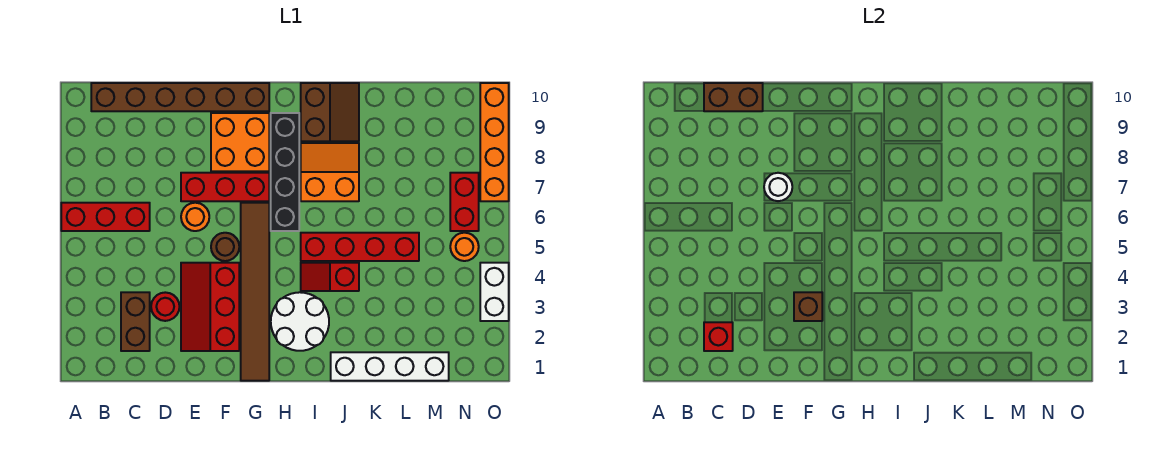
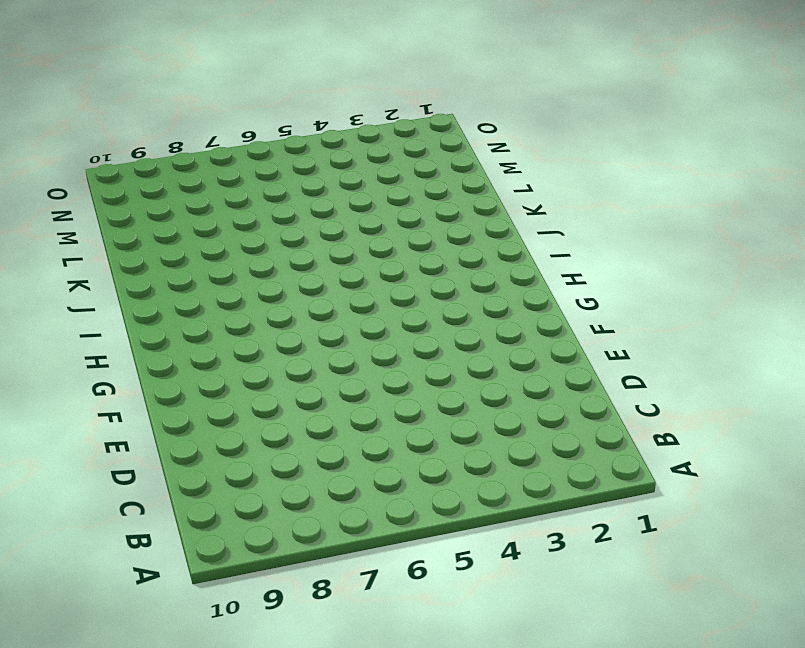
none -> red brick A6:C6 level 1
none -> brown brick B10:G10 level 1
none -> brown brick C2:C3 level 1

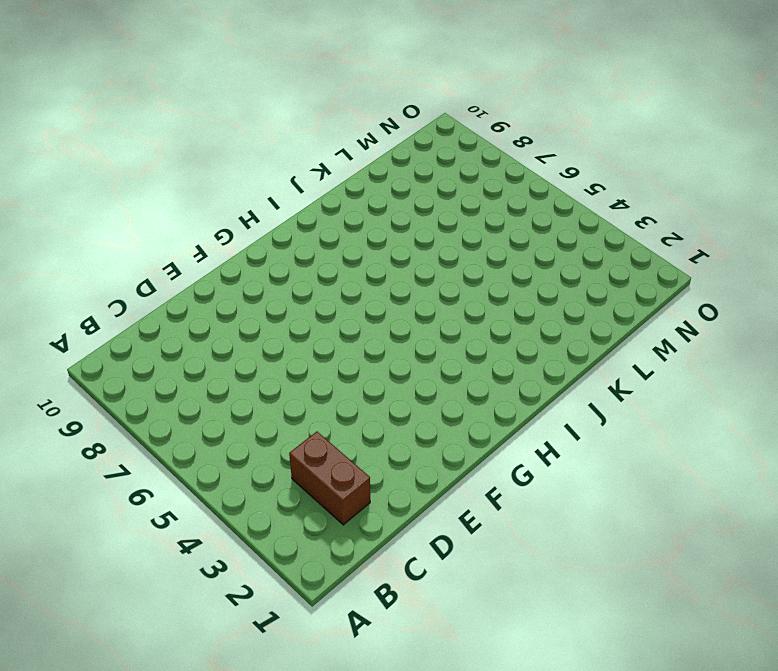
none -> red brick A6:C6 level 1
none -> brown brick B10:G10 level 1
none -> red round brick D3 level 1

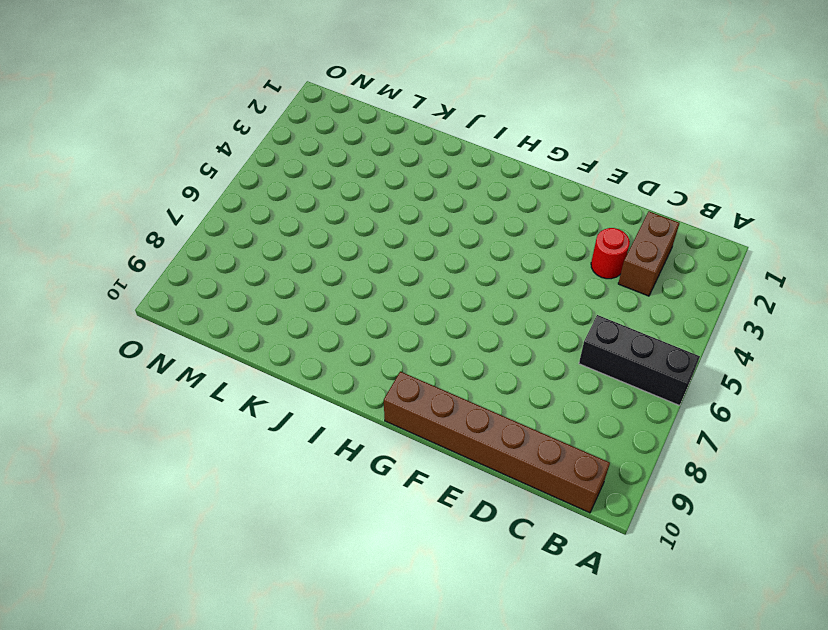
black brick A6:C6 level 1 -> red brick A6:C6 level 1
none -> red slope E2:F4 level 1 top F
none -> orange round brick E6 level 1
none -> red brick E7:G7 level 1

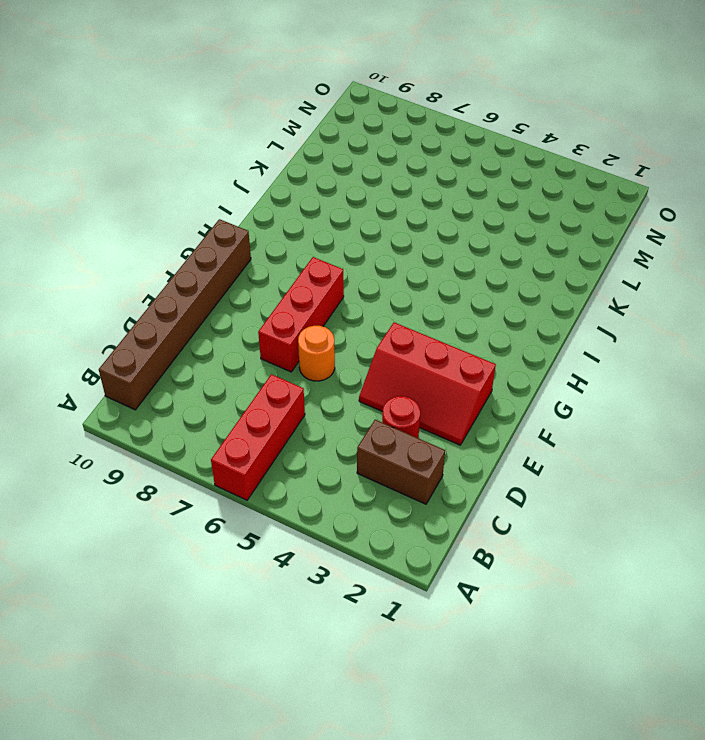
none -> brown round brick F5 level 1
none -> orange brick F8:G9 level 1
none -> brown tile G1:G6 level 1

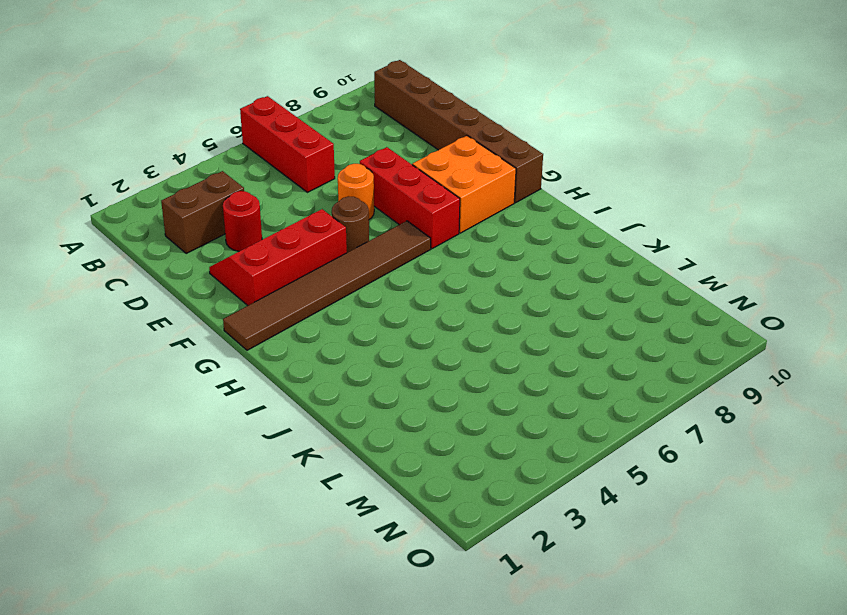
none -> white round brick H2:I3 level 1
none -> black brick H6:H9 level 1
none -> red slope I4:J4 level 1 top J

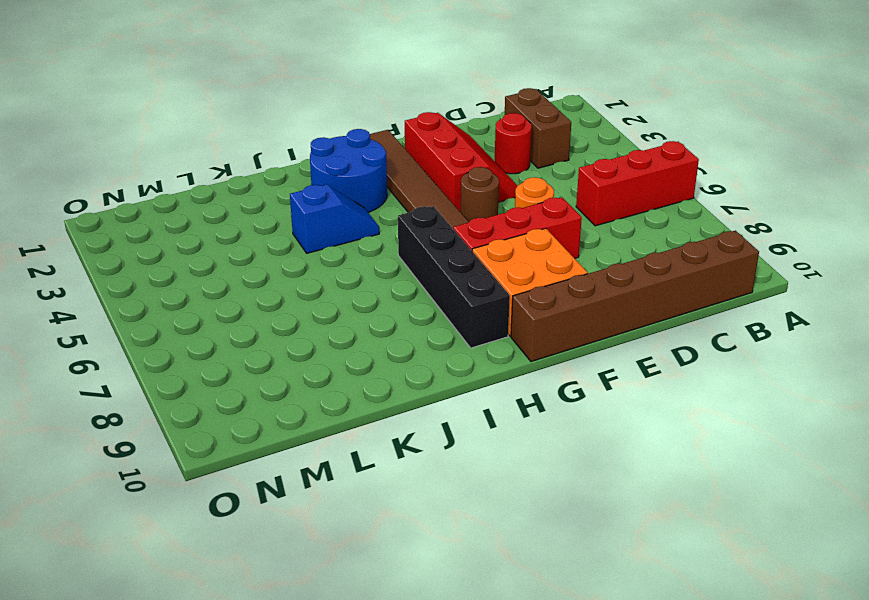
blue round brick H2:I3 level 1 -> white round brick H2:I3 level 1
blue slope I4:J4 level 1 top J -> red slope I4:J4 level 1 top J
none -> red brick I5:L5 level 1
none -> orange slope I7:J8 level 1 top 7
none -> brown slope I9:J10 level 1 top I

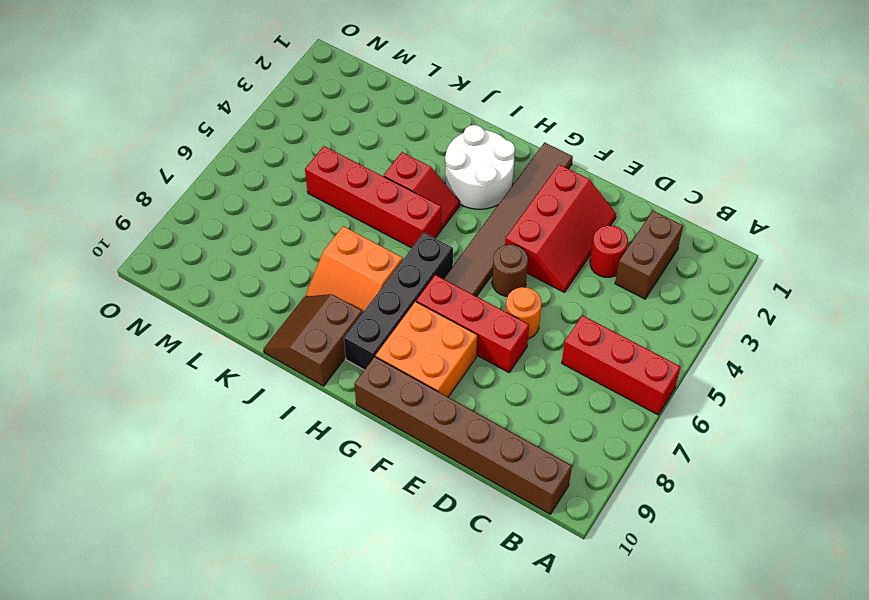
none -> white brick J1:M1 level 1
none -> orange round brick N5 level 1
none -> red brick N6:N7 level 1

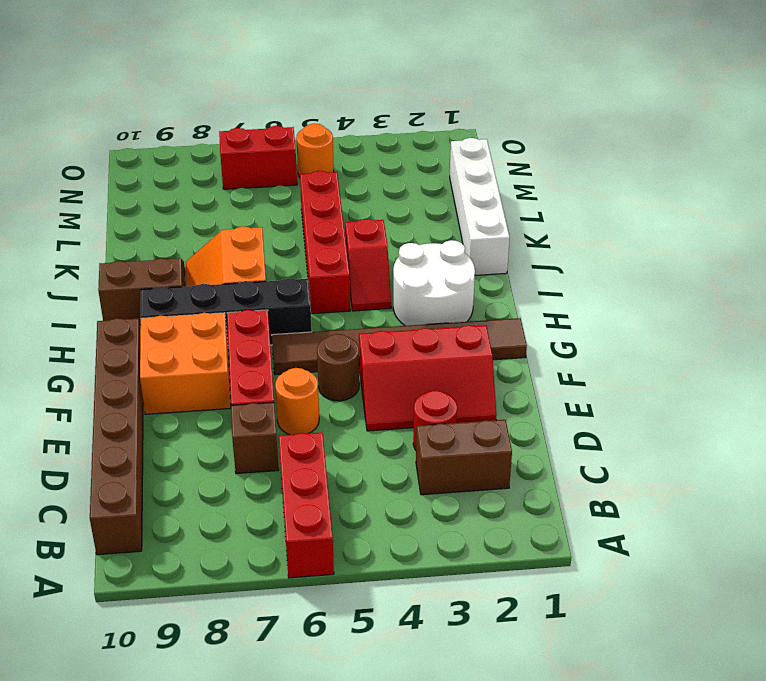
brown brick D7 level 1 -> brown brick F3 level 2
none -> white brick O3:O4 level 1
none -> orange brick O7:O10 level 1
none -> red brick C2 level 2

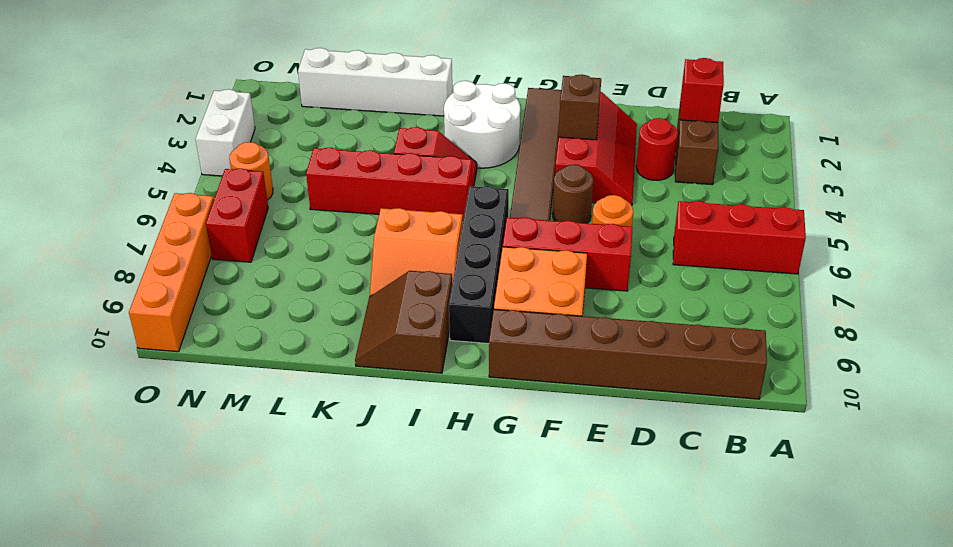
none -> brown brick C10:D10 level 2
none -> white round brick E7 level 2

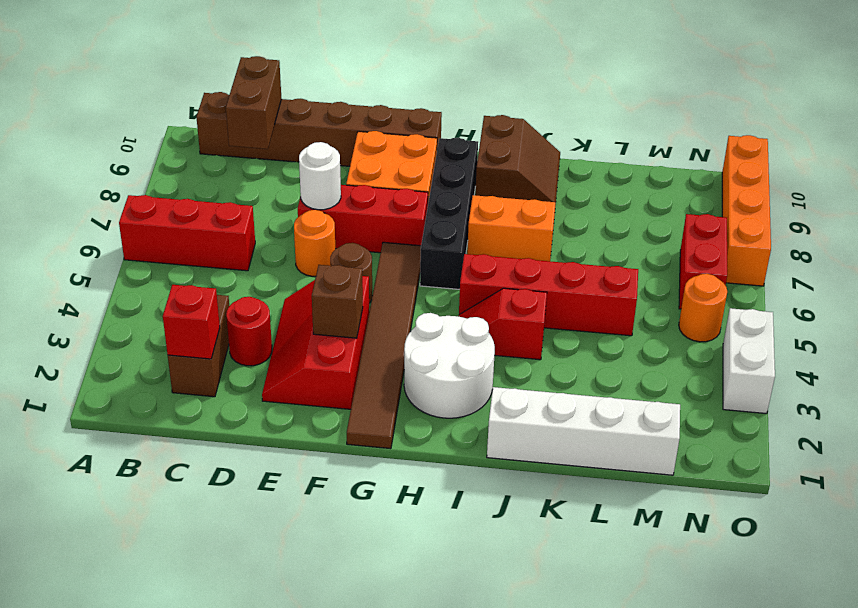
brown brick C9:C10 level 2 -> brown brick C10:D10 level 2

